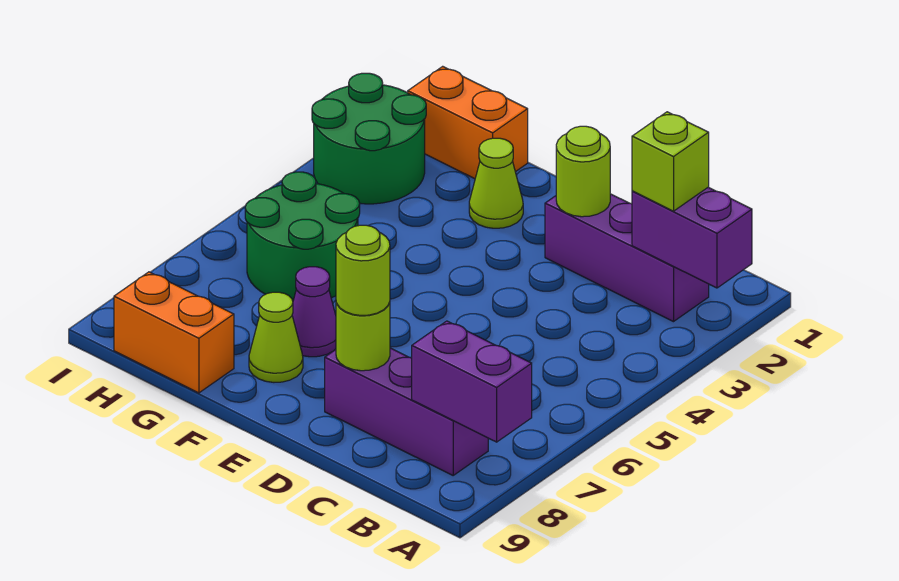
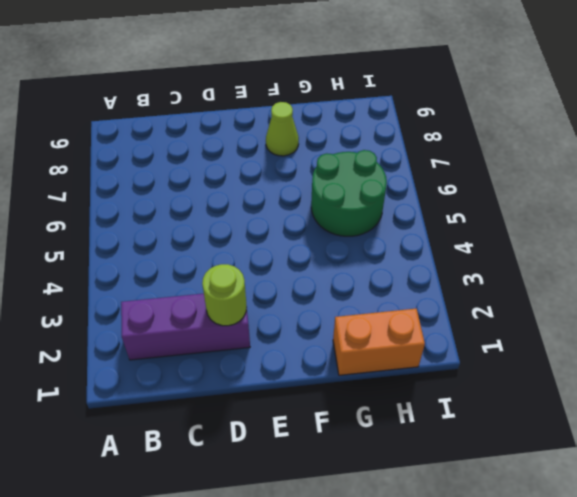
none -> purple brick B8:D8 level 1
none -> lime cone F2 level 1
none -> purple cone F7 level 1

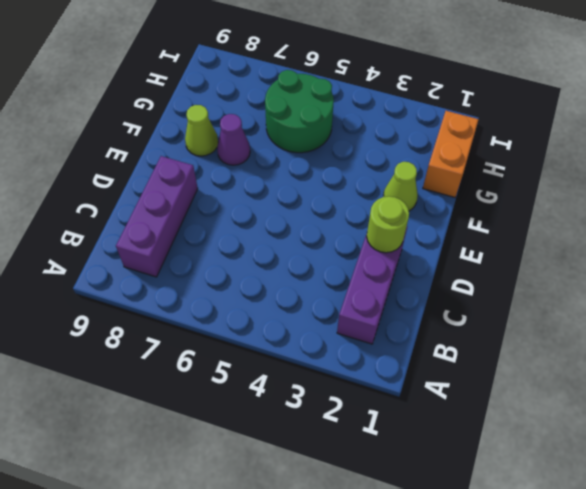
none -> orange brick G9:H9 level 1
none -> green round brick H2:I3 level 1
none -> purple brick A2:B2 level 2

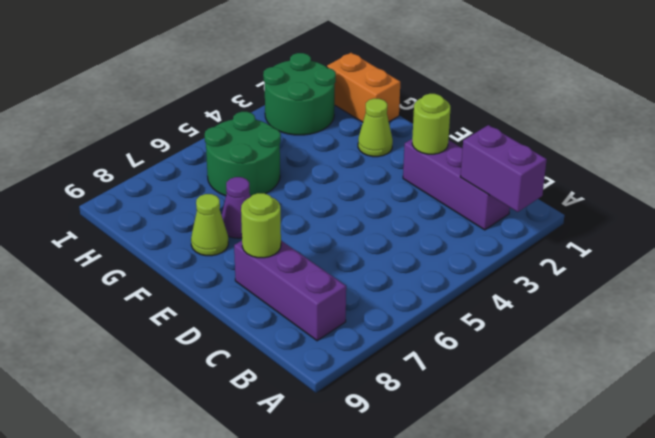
none -> orange brick G9:H9 level 1
none -> purple brick A8:B8 level 2
none -> lime brick B2 level 3

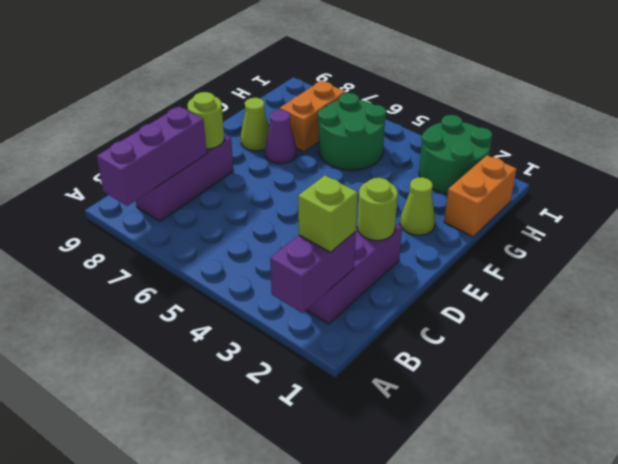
purple brick A8:C8 level 2 -> purple brick A8:B8 level 2
orange brick G7:H7 level 1 -> orange brick G9:H9 level 1
none -> lime round brick D8 level 3

